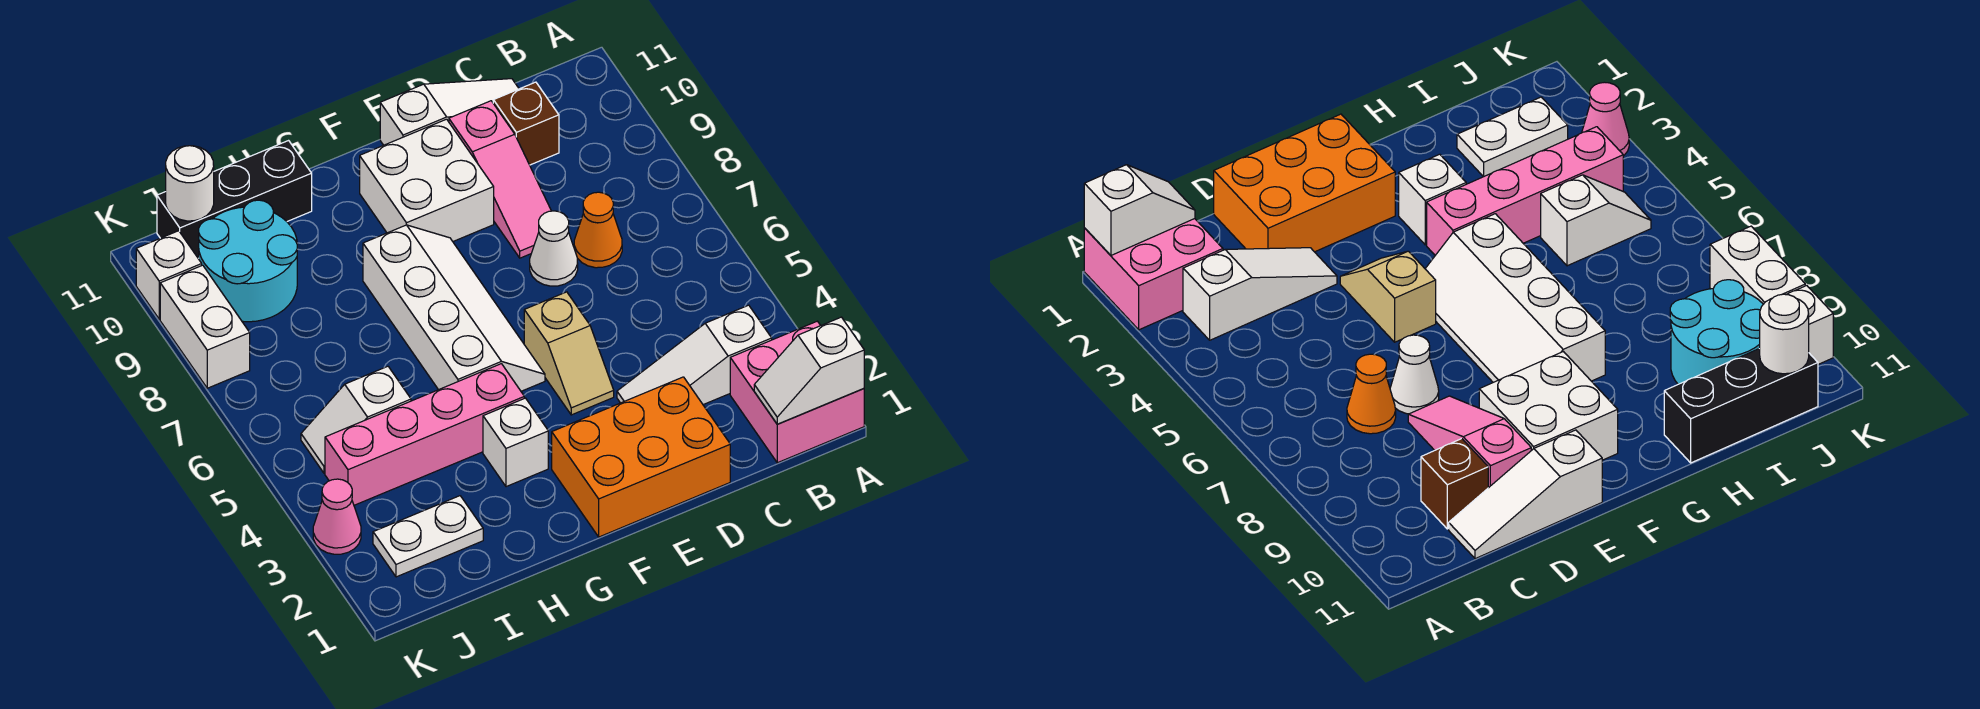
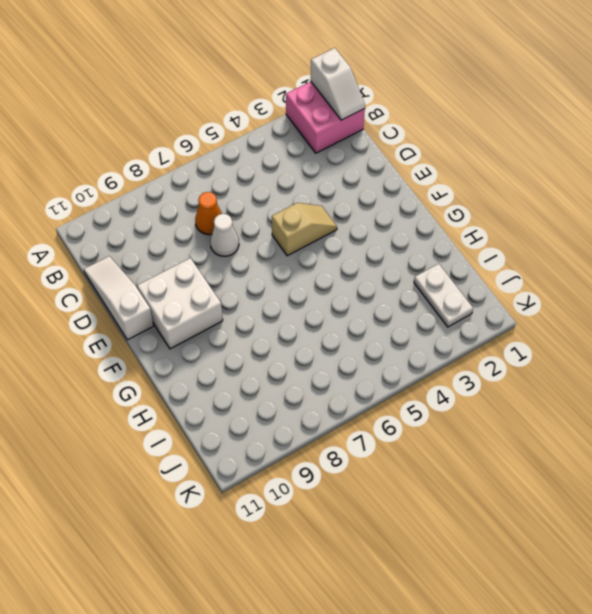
none -> white slope B3:D3 level 1 top B
none -> brown brick C10 level 1
none -> orange brick D1:F2 level 1

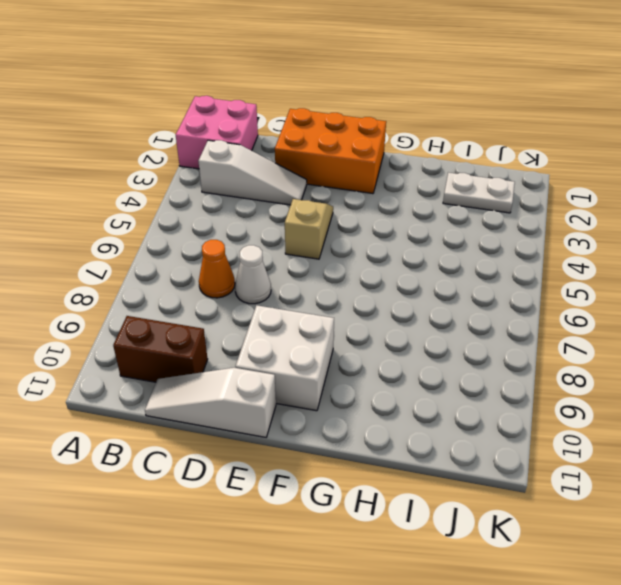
brown brick B10:C10 level 1 -> brown brick C10 level 1
none -> pink slope D8:D10 level 1 top 10
none -> white slope F5:G8 level 1 top G
none -> white brick G3 level 1

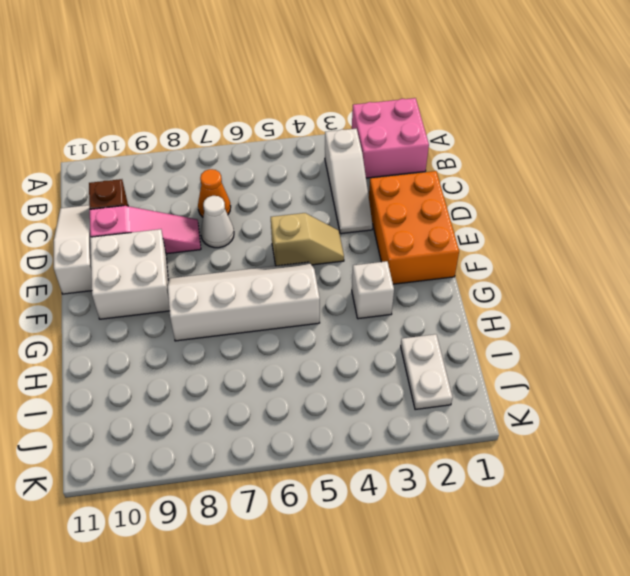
none -> pink brick G4:J4 level 1
none -> black brick H11:J11 level 1
none -> white slope I5:J5 level 1 top I

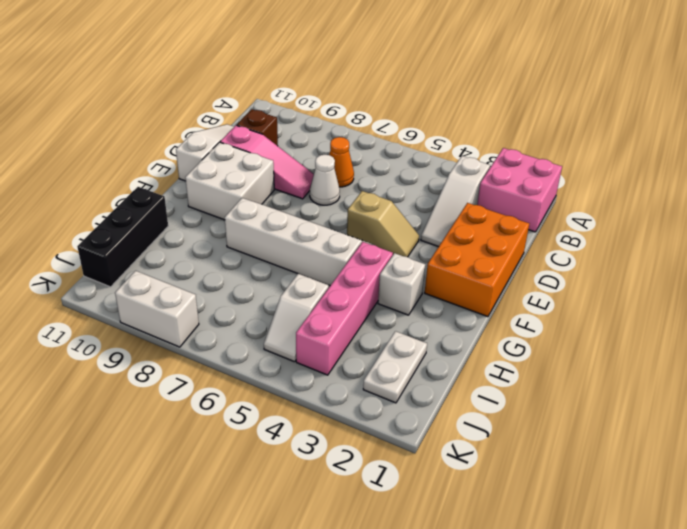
none -> cyan round brick I9:J10 level 1
none -> pink cone K3 level 1
none -> white brick K10 level 1

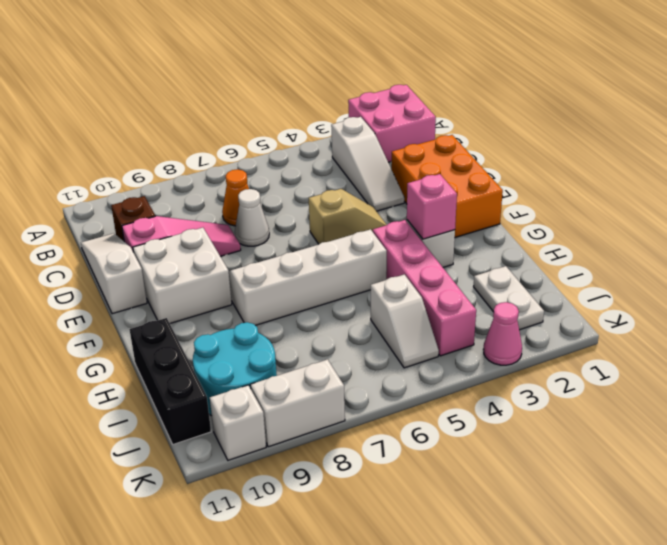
pink brick G3 level 2 -> none
none -> white slope A1:B1 level 2 top A
none -> white round brick J11 level 2

